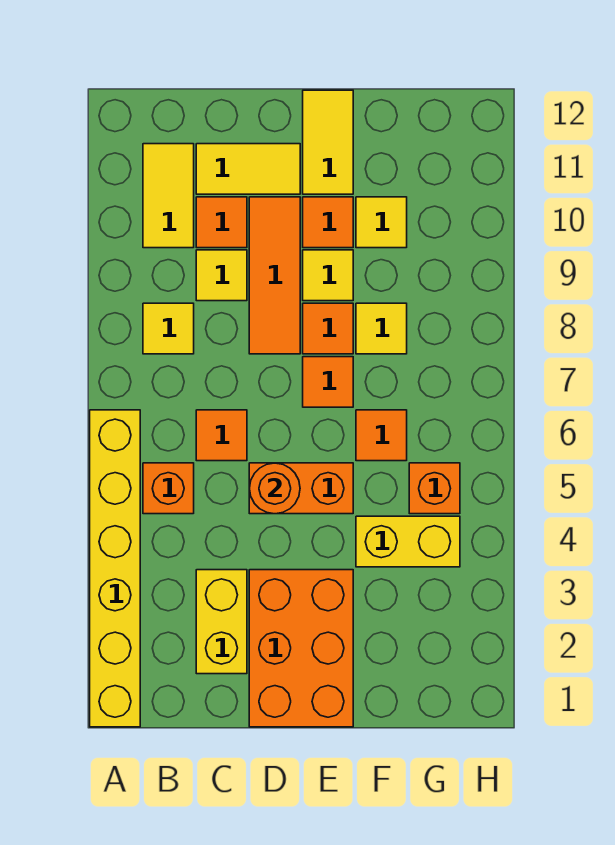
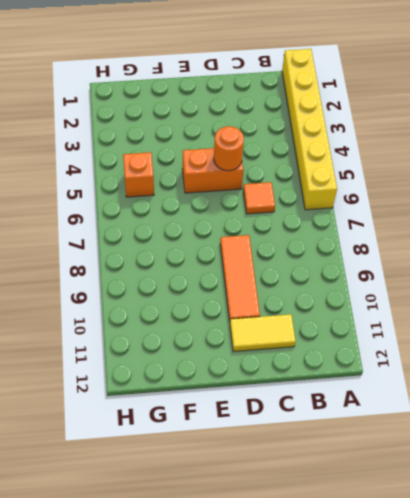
none -> orange brick B5 level 1
none -> yellow tile B8 level 1
none -> yellow tile B10:B11 level 1

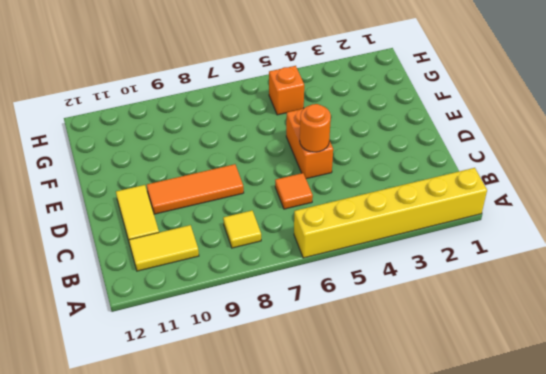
none -> orange brick B5 level 1
none -> yellow brick C2:C3 level 1
none -> yellow tile C9 level 1

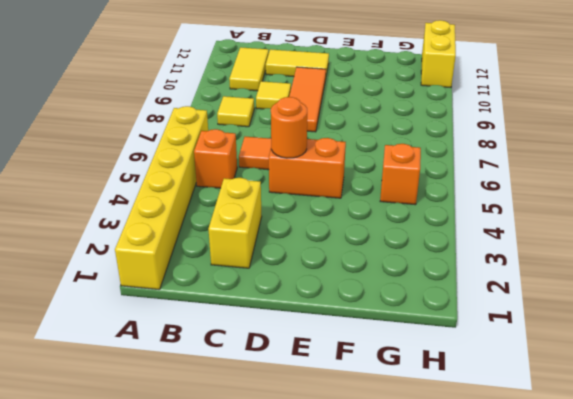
yellow brick H11:H12 level 1 -> yellow brick F4:G4 level 1
none -> orange tile C10 level 1
none -> orange brick D1:E3 level 1
none -> orange tile E7 level 1

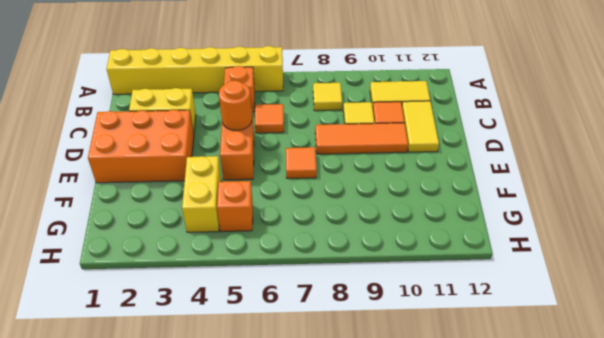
none -> orange tile E8 level 1
none -> yellow tile E9 level 1
none -> orange tile E10 level 1

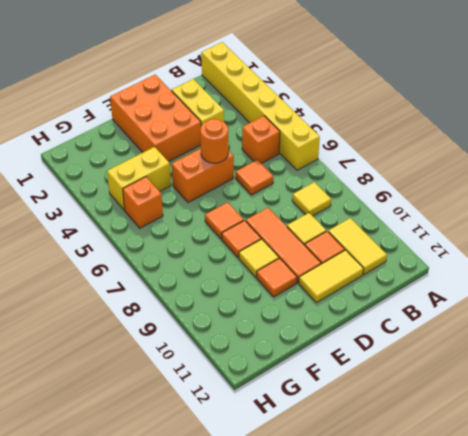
none -> yellow tile E11:E12 level 1
none -> orange tile F6 level 1
none -> yellow tile F8 level 1

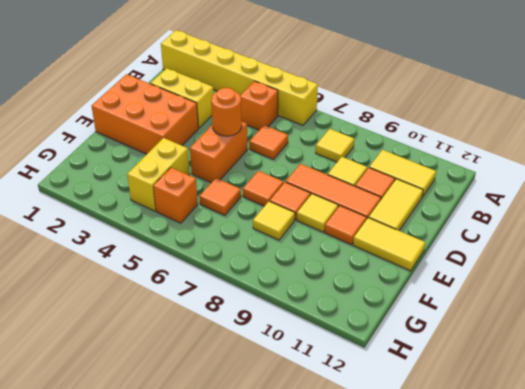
none -> yellow tile F10 level 1

